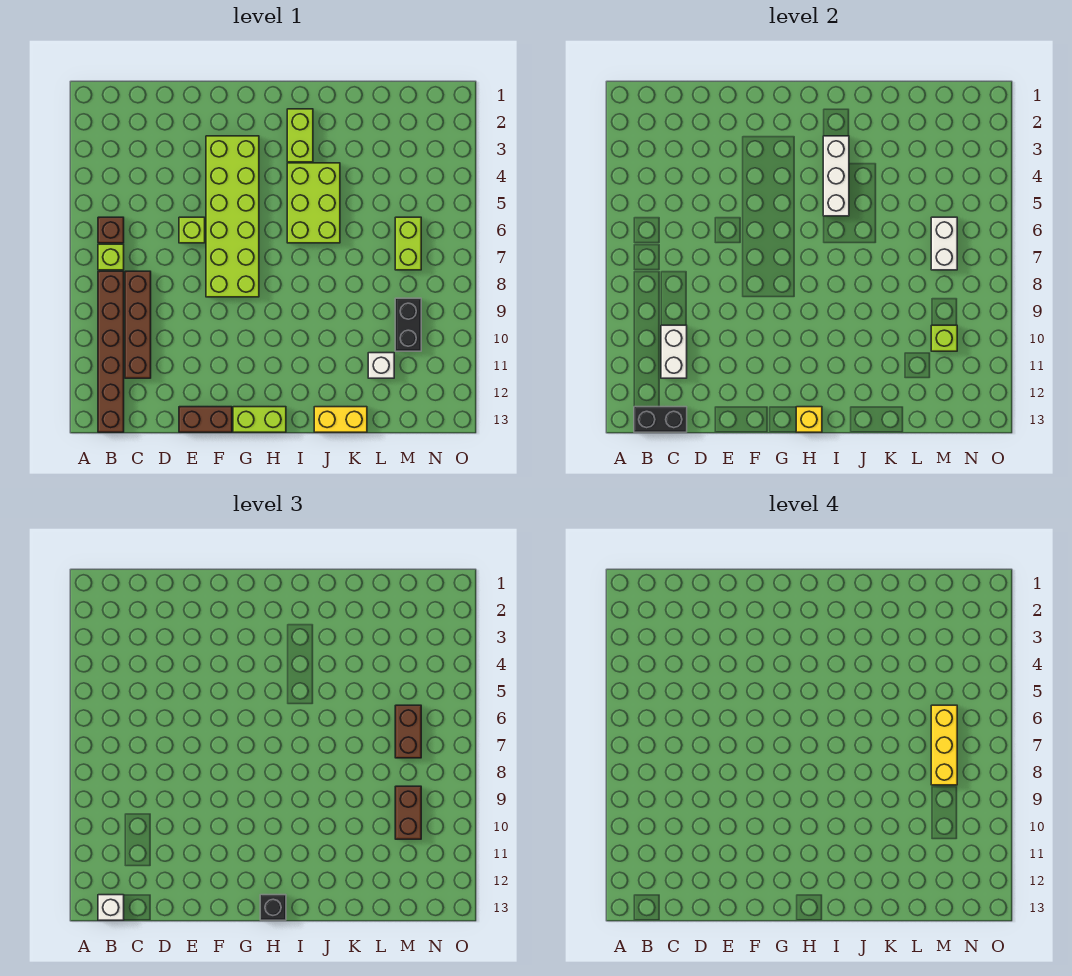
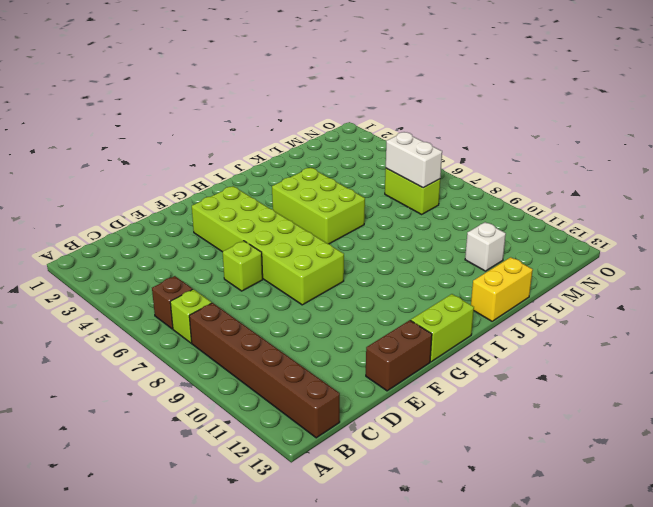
none -> brown brick C8:C11 level 1
none -> lime brick I2:I3 level 1
none -> black brick M9:M10 level 1

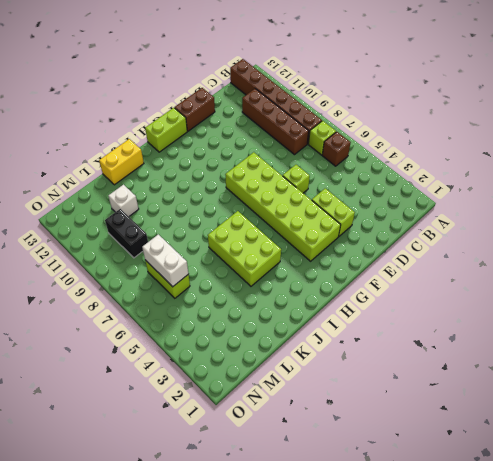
lime brick E3:E4 level 1 -> lime brick I2:I3 level 1
none -> black brick B13:C13 level 2
none -> white brick C10:C11 level 2
none -> yellow brick H13 level 2

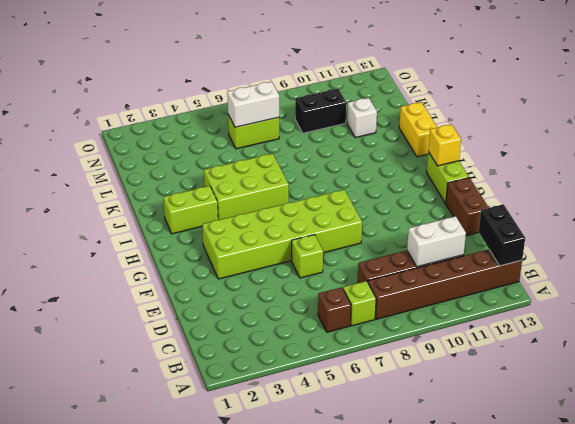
none -> white brick I3:I5 level 2
none -> lime brick M10 level 2
none -> white brick B13 level 3

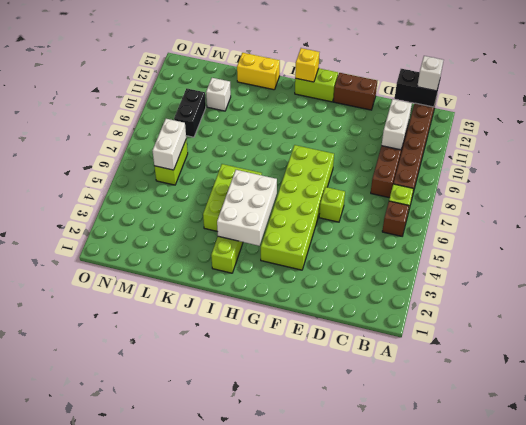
white brick H3:I5 level 2 -> white brick I3:I5 level 2
none -> lime brick M10 level 2
none -> black brick H13 level 3
none -> brown brick M6:M7 level 3

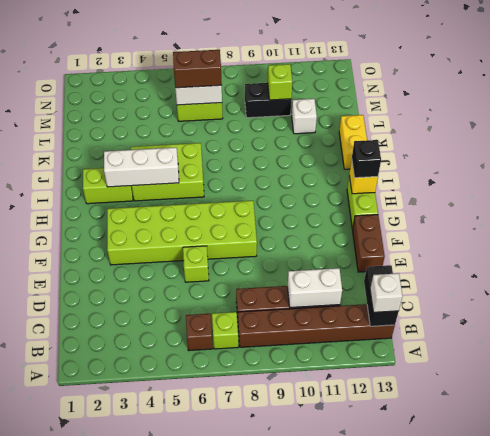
none -> brown brick M9:M10 level 3
none -> yellow brick M6:M8 level 4

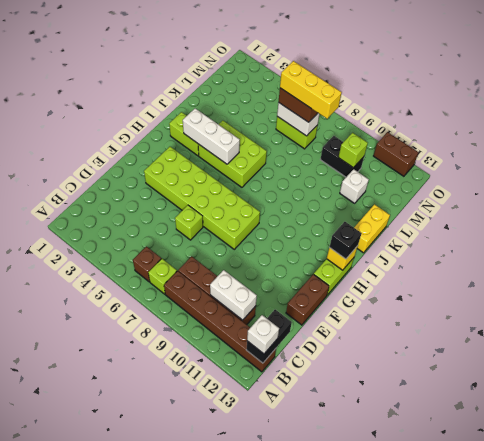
brown brick O11:O12 level 1 -> brown brick M9:M10 level 3

